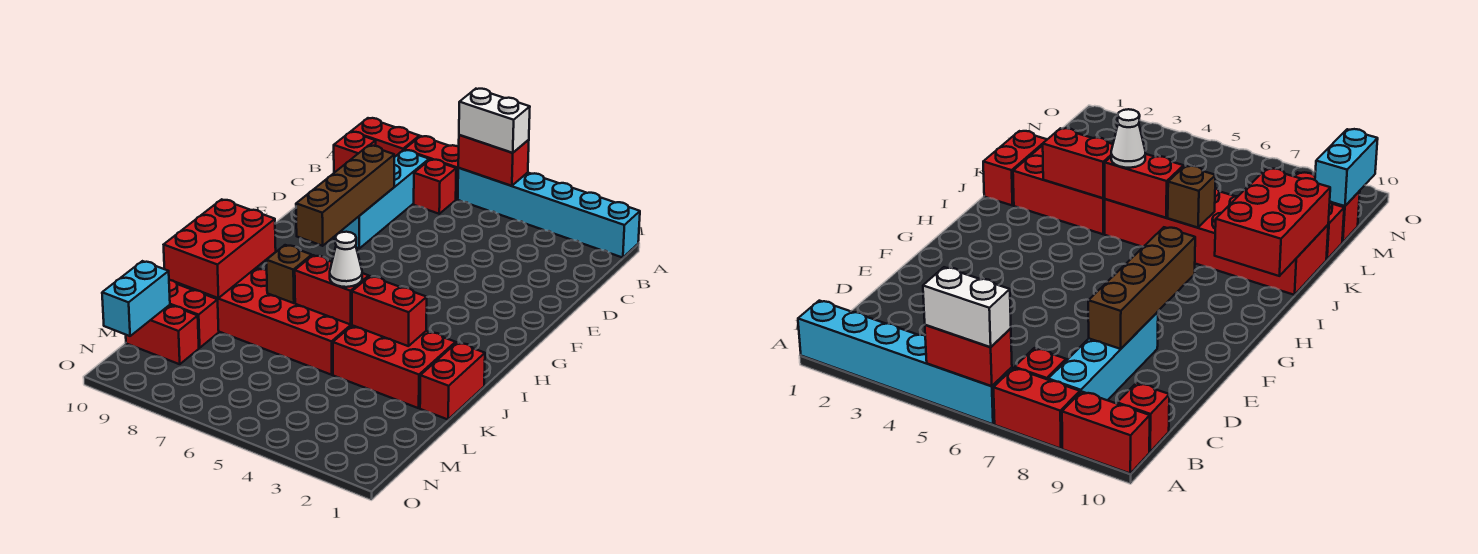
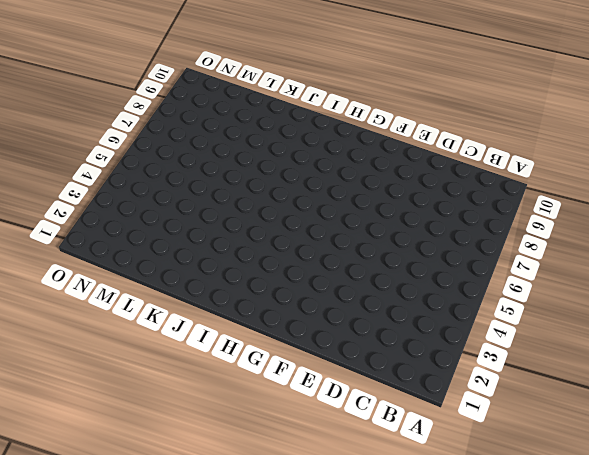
none -> cyan brick A1:A6 level 1
none -> red brick A7:A8 level 1
none -> red brick A9:A10 level 1

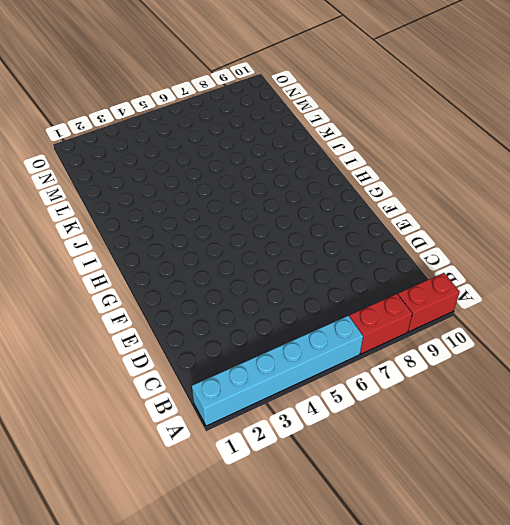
none -> red brick B7 level 1
none -> cyan brick B8:E8 level 1
none -> red brick B10 level 1

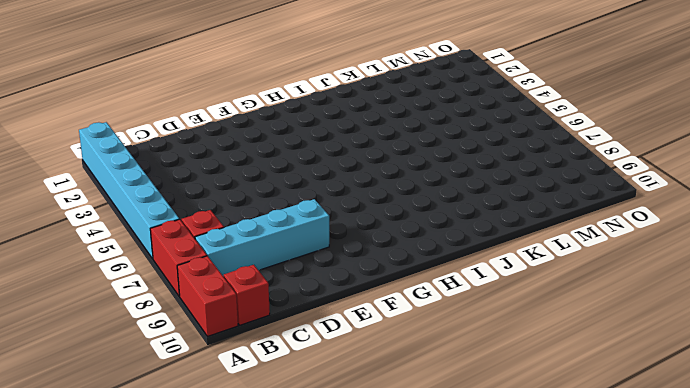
none -> red brick J1:K1 level 1
none -> red brick J2:K4 level 1
none -> red brick J5:K10 level 1

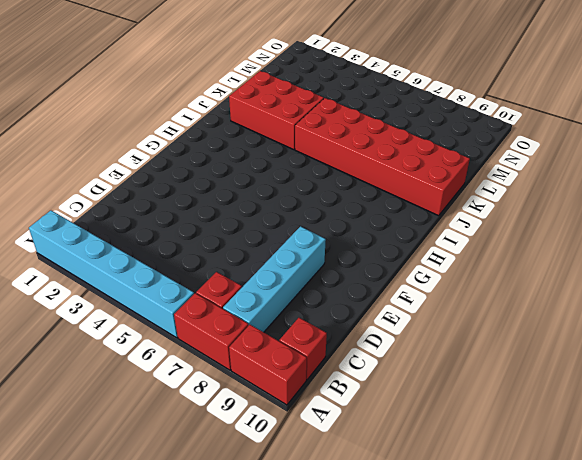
none -> red brick J1:K1 level 1
none -> red brick L9:L10 level 1
none -> red brick M9:M10 level 1

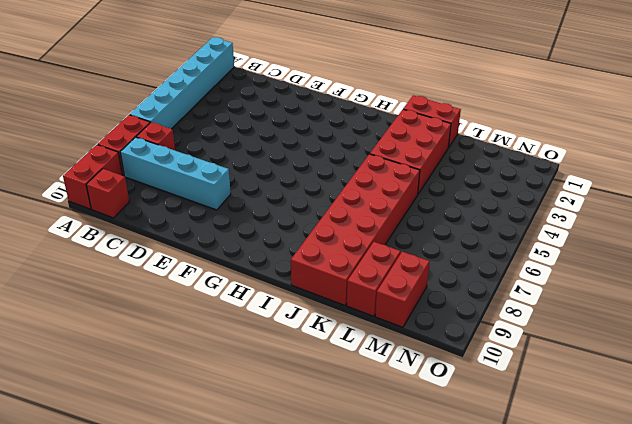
none -> red brick A5:A6 level 2
none -> brown brick D8:G8 level 2
none -> red brick I9:K10 level 2

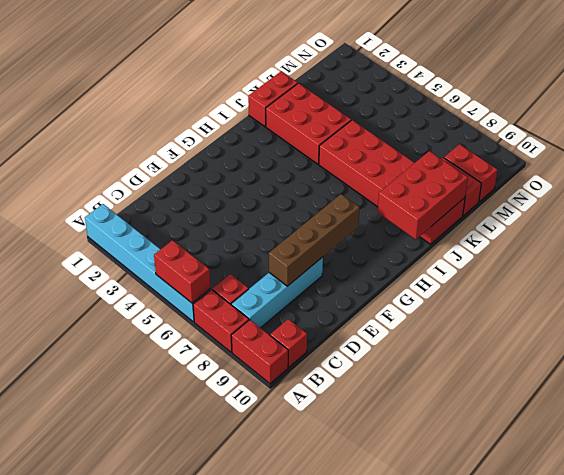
none -> red brick J3:J4 level 2
none -> red brick J5:J6 level 2
none -> brown brick J7 level 2

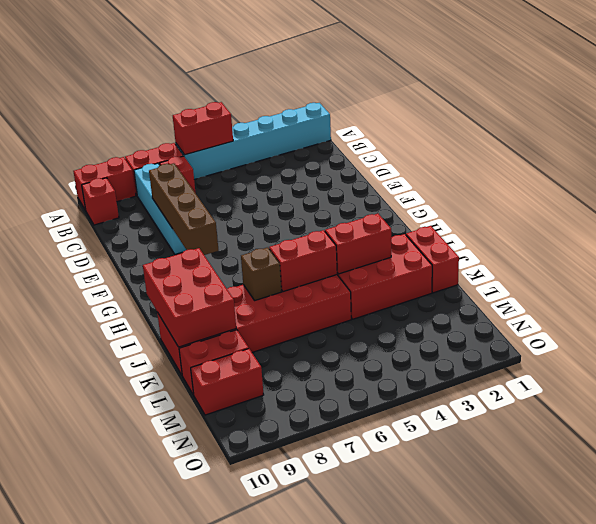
none -> cyan brick M10:N10 level 2
none -> white brick A5:A6 level 3
none -> white cone J5 level 3

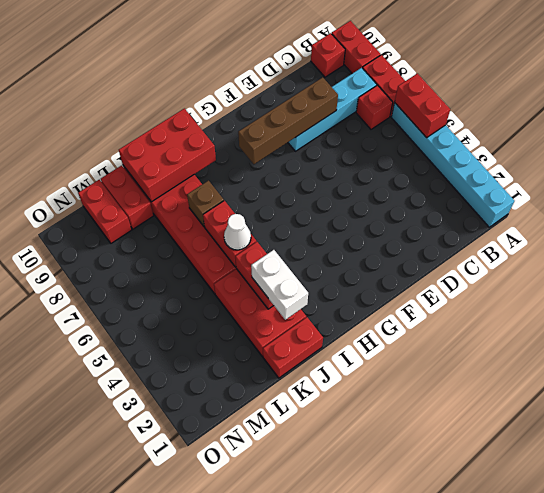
white brick J2:J3 level 3 -> white brick A5:A6 level 3
none -> cyan brick M10:N10 level 2

